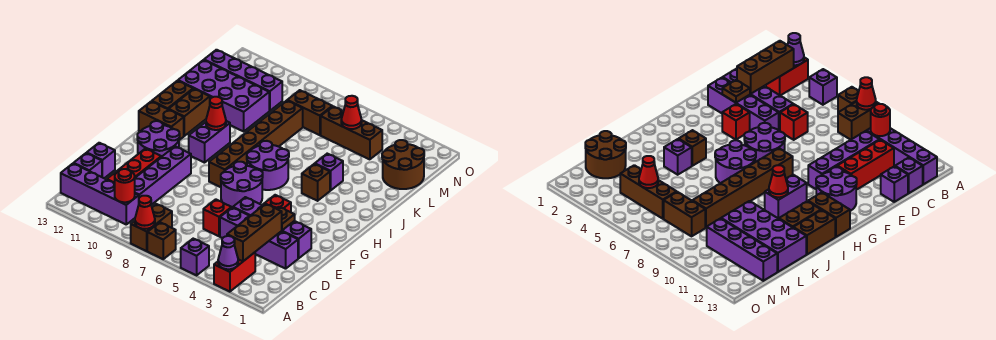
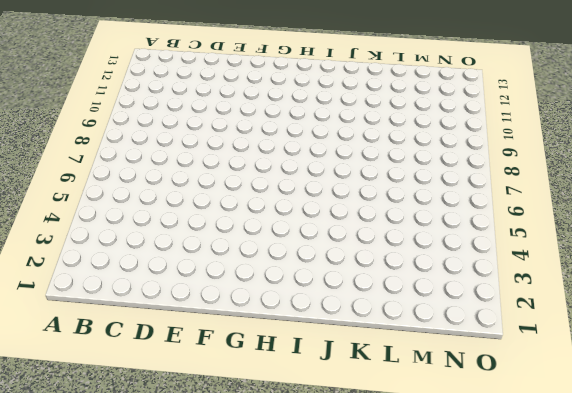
none -> red brick A3:B3 level 1
none -> purple brick A5 level 1
none -> brown brick A7 level 1
none -> brown brick A8:B8 level 1

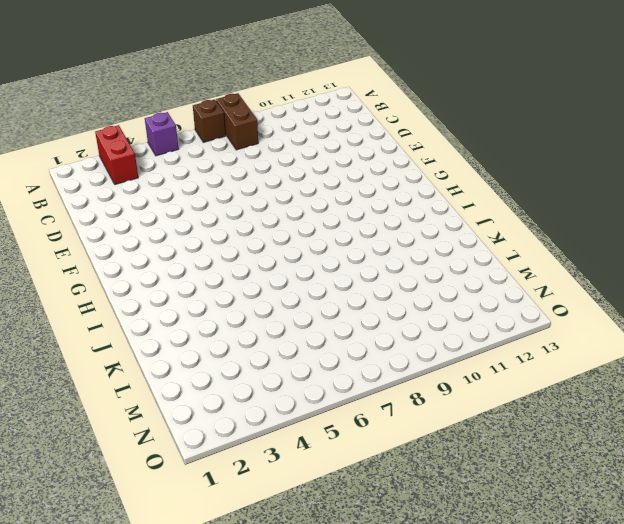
none -> purple brick B10:B13 level 1
none -> purple brick C10:F10 level 1
none -> red brick C11:E11 level 1
none -> purple brick C13 level 1

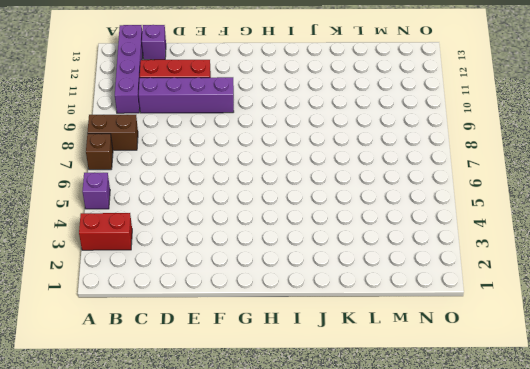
none -> purple brick D2:D5 level 1
none -> red brick D6 level 1
none -> purple brick D13 level 1
none -> purple brick E2:E5 level 1

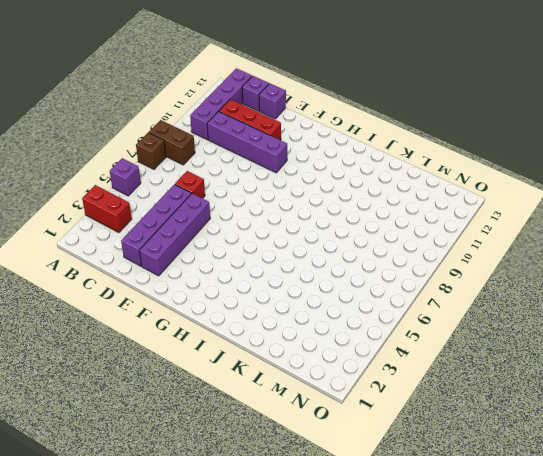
none -> red brick F4 level 1
none -> purple round brick F6:G7 level 1
none -> purple round brick F11:G12 level 1
none -> brown brick G8:L8 level 1

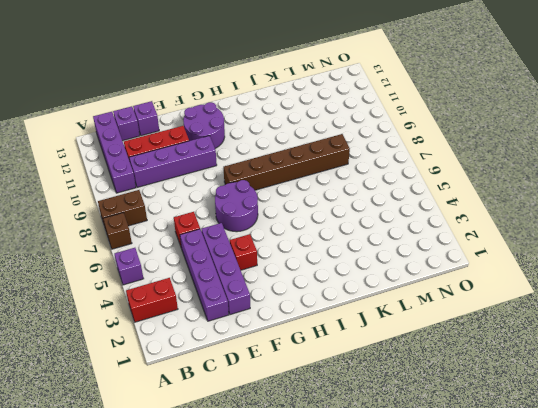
none -> purple round brick H6:I7 level 1
none -> purple brick H10:I10 level 1
none -> brown brick H12:H13 level 1
none -> brown brick I4 level 1

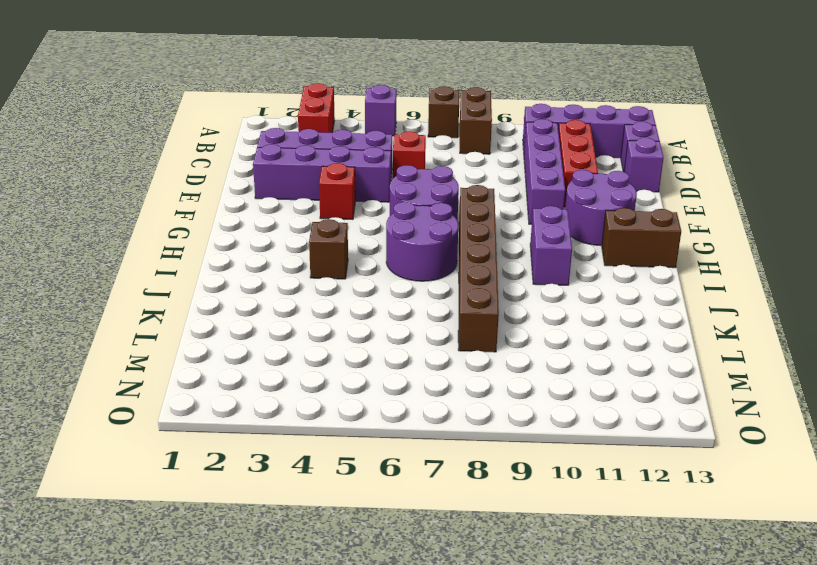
none -> brown brick I12:J12 level 1
none -> brown brick I13:J13 level 1
none -> purple brick J4 level 1
none -> purple brick K10:L13 level 1

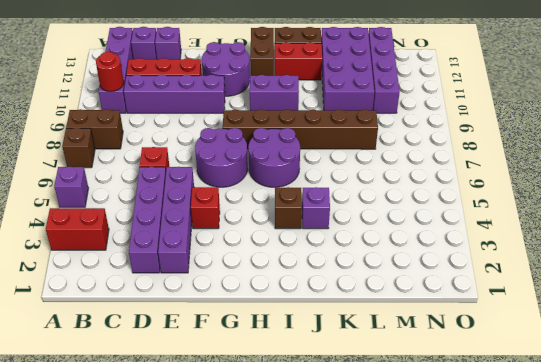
red brick I12:J12 level 1 -> brown brick I12:J12 level 1
none -> brown round brick L1:M2 level 1
none -> brown brick M4:M6 level 1
none -> brown brick M7:M8 level 1
none -> purple cone A3 level 2

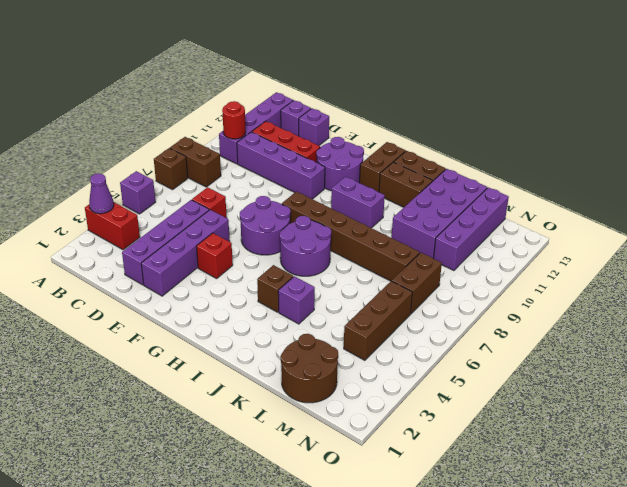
none -> red cone A8 level 2
none -> brown brick B3:D3 level 2
none -> brown plate E3 level 2
none -> red cone I10 level 2

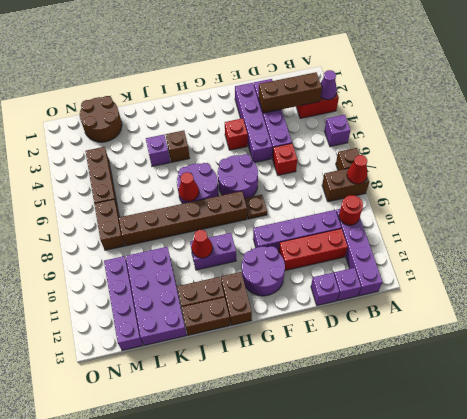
brown plate F8 level 1 -> brown plate E3 level 2
red cone I7 level 2 -> red cone M5 level 2

